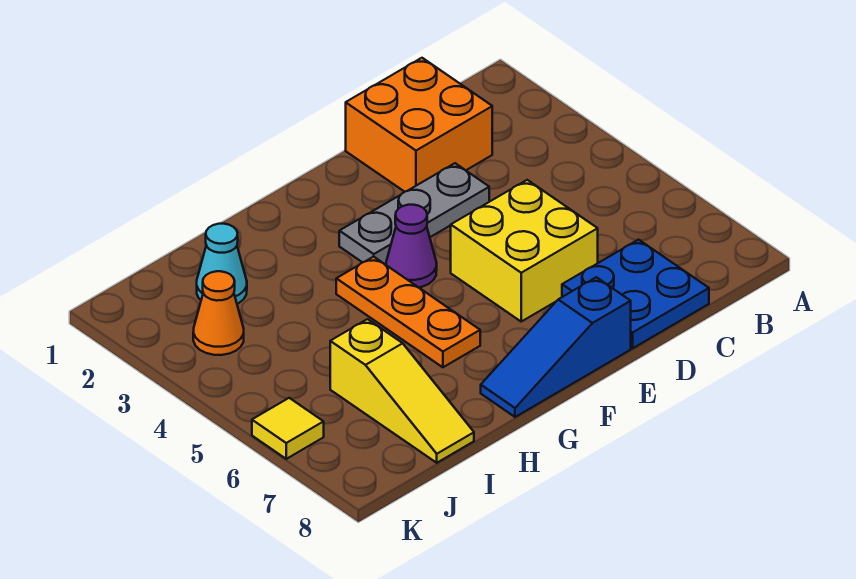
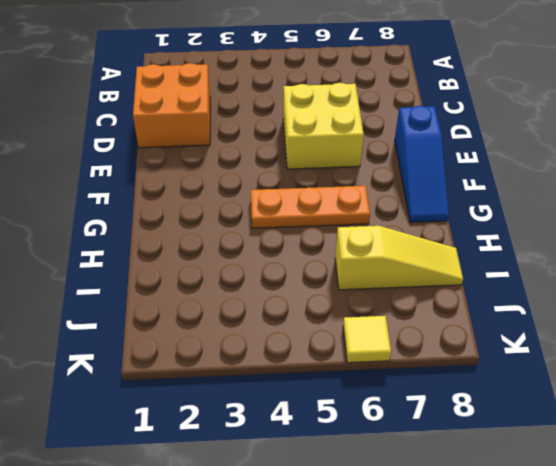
none -> blue plate C7:D8 level 1
none -> grey plate D3:F3 level 1

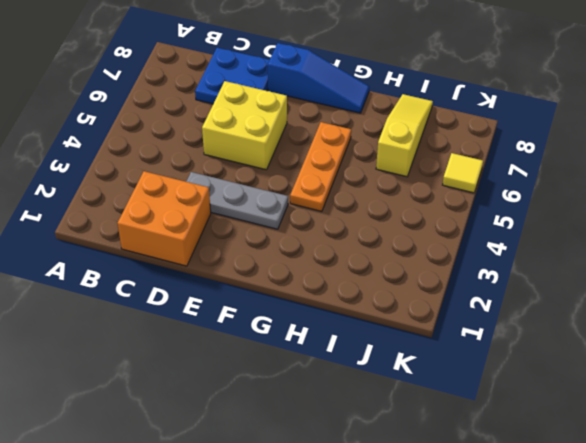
none -> purple cone F4 level 1
none -> cyan cone I2 level 1

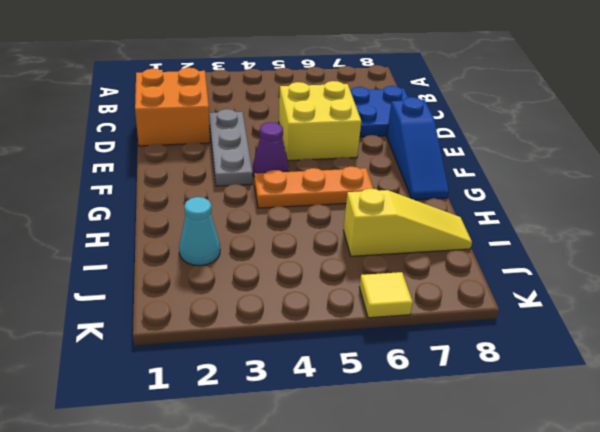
none -> orange cone J3 level 1

